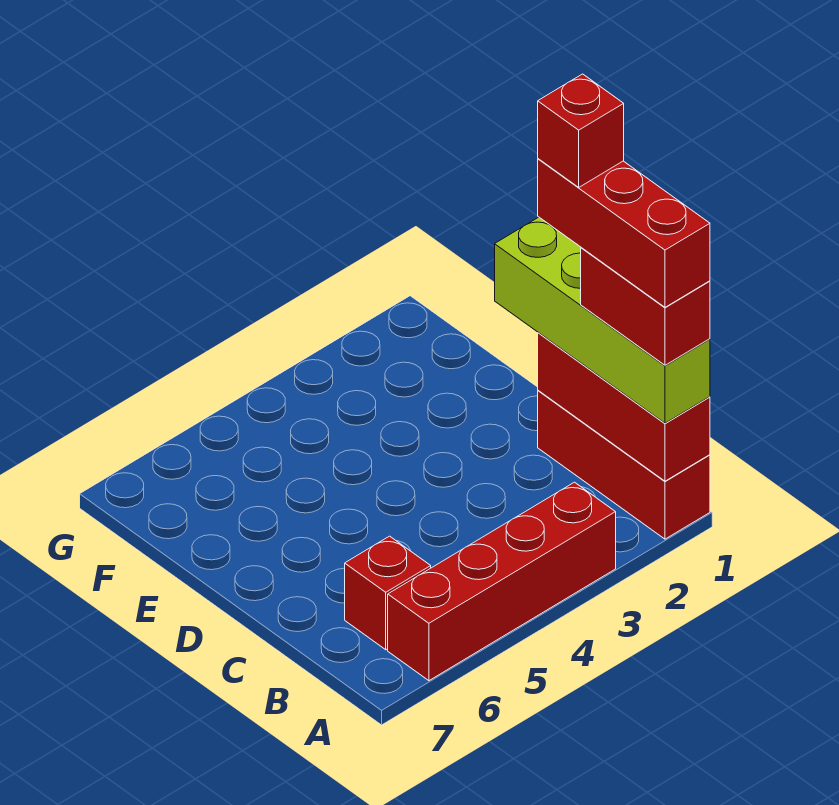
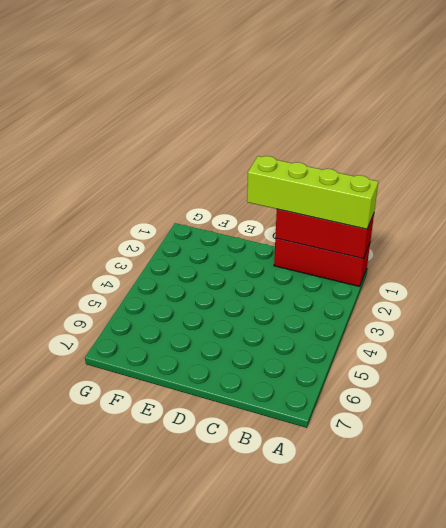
none -> red brick A3:A6 level 1
none -> red brick B6 level 1

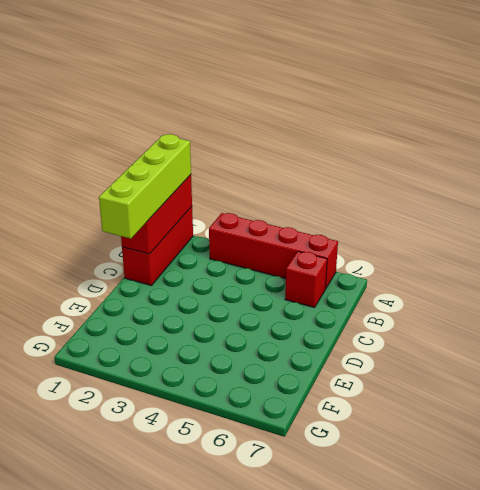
none -> red brick A1:B1 level 4
none -> red brick A1:C1 level 5

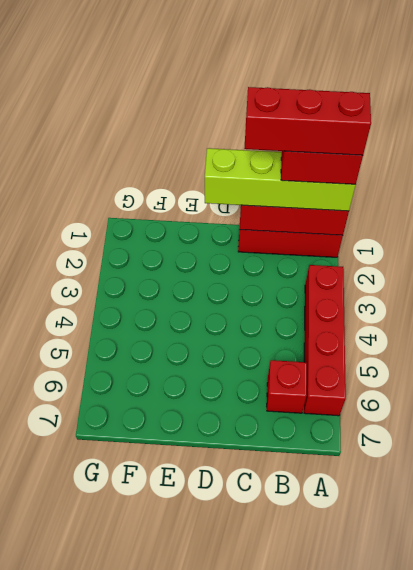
none -> red brick C1 level 6

